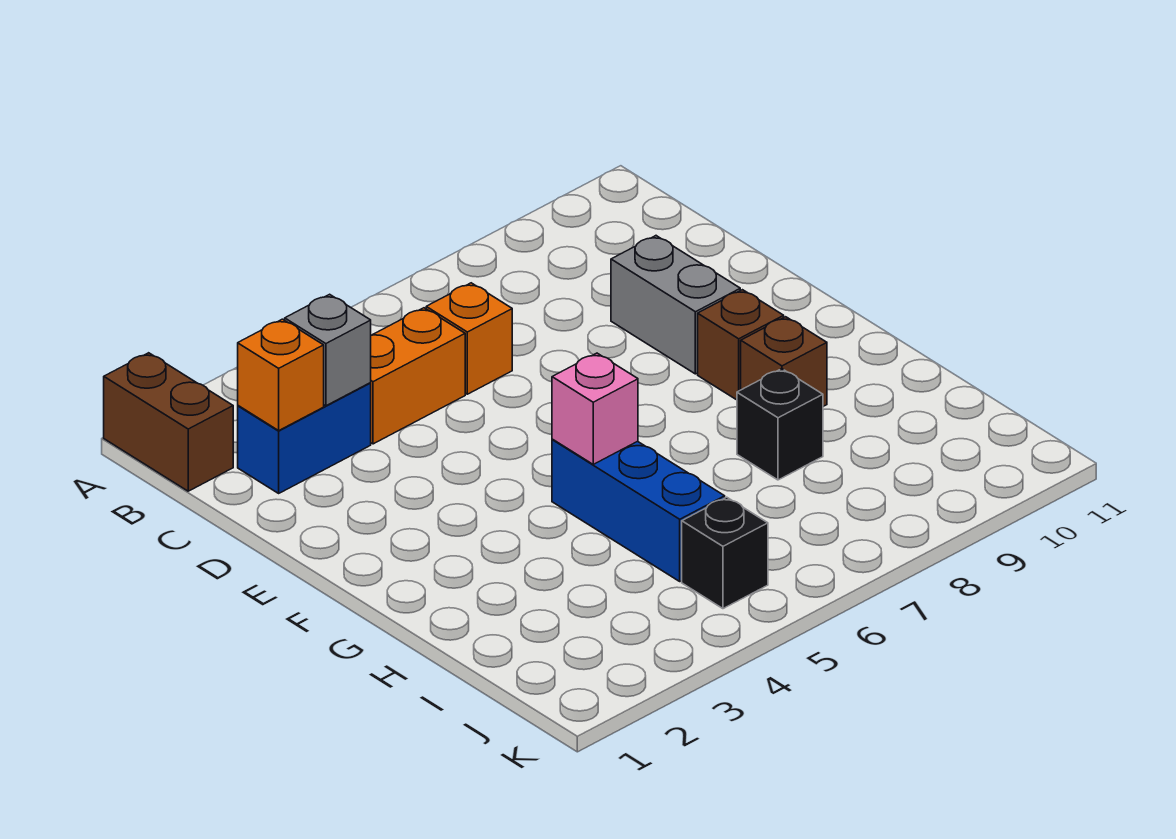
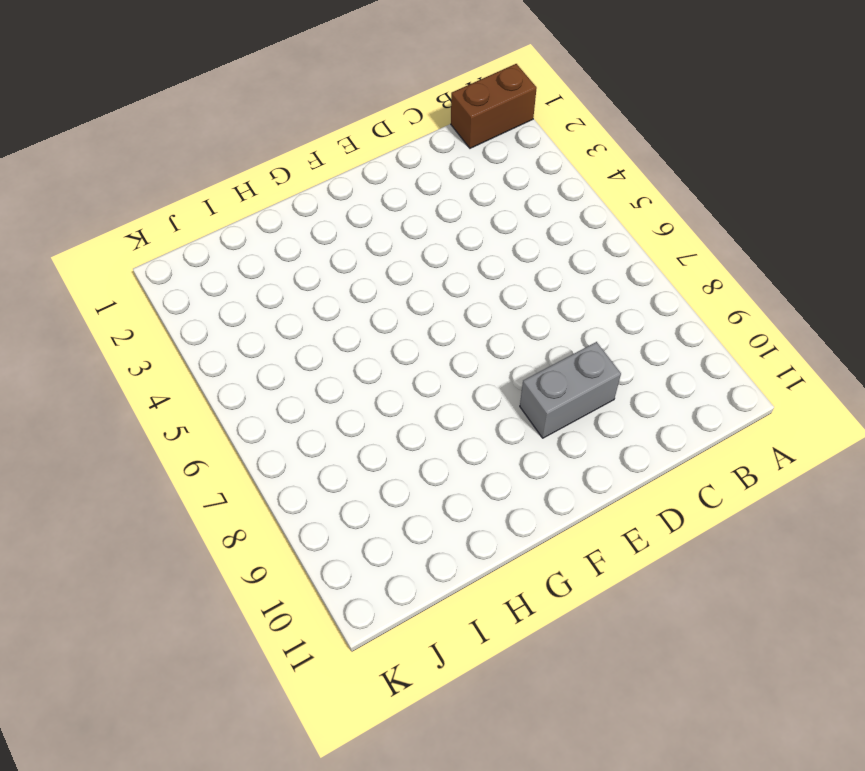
none -> blue brick C2:C3 level 1
none -> orange brick C4:C5 level 1
none -> orange brick C6 level 1

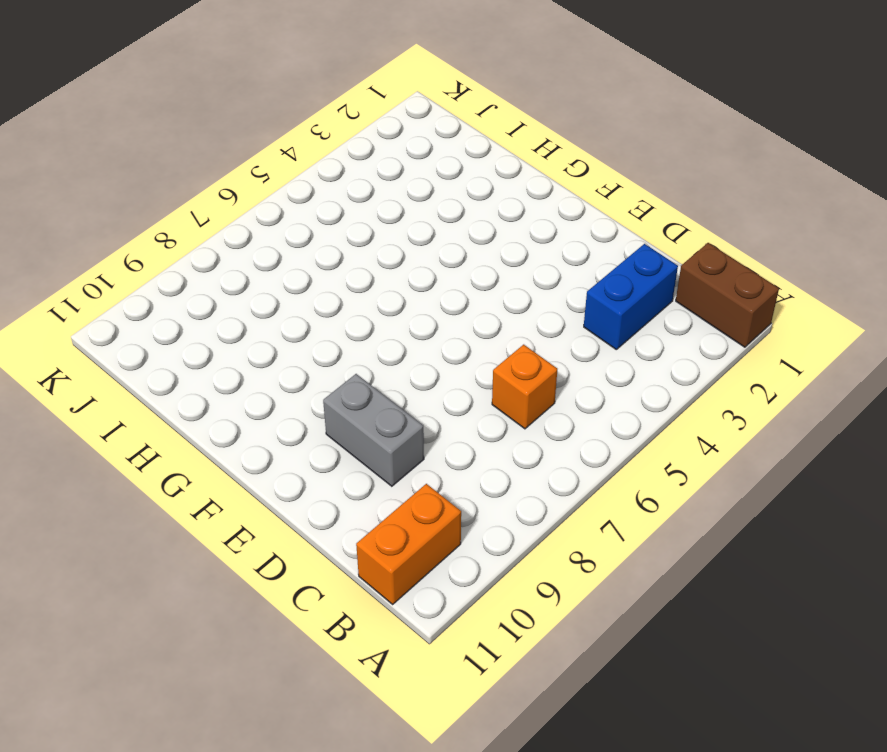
orange brick B10:B11 level 1 -> orange brick C4:C5 level 1
none -> brown brick F9 level 1
none -> blue brick G5:I5 level 1
none -> brown brick G9 level 1

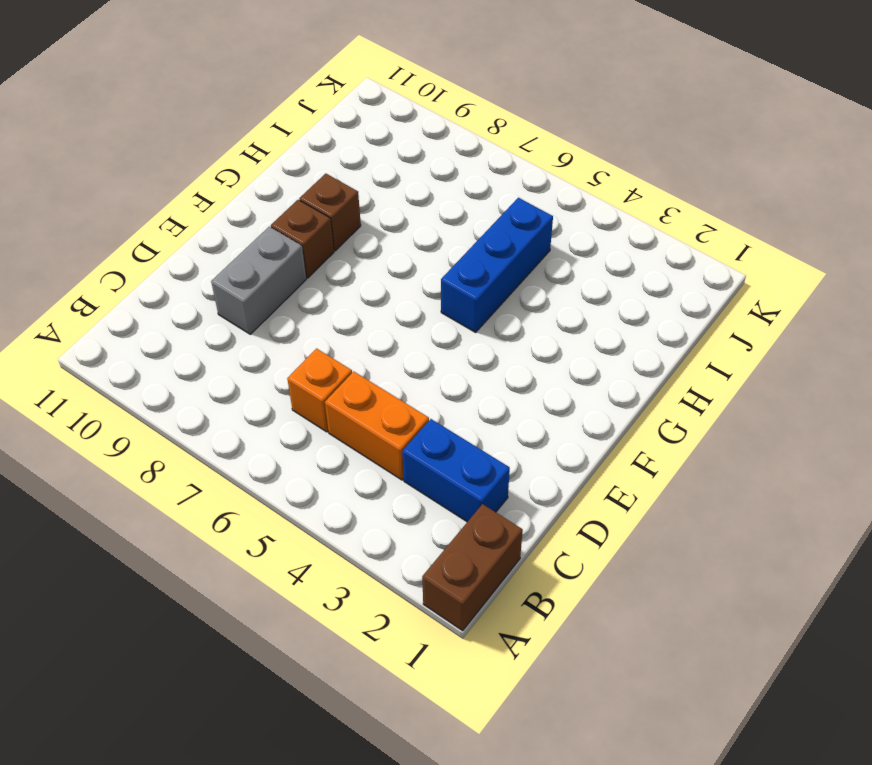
none -> black brick H8 level 1
none -> black brick J5 level 1
none -> orange brick C2 level 2

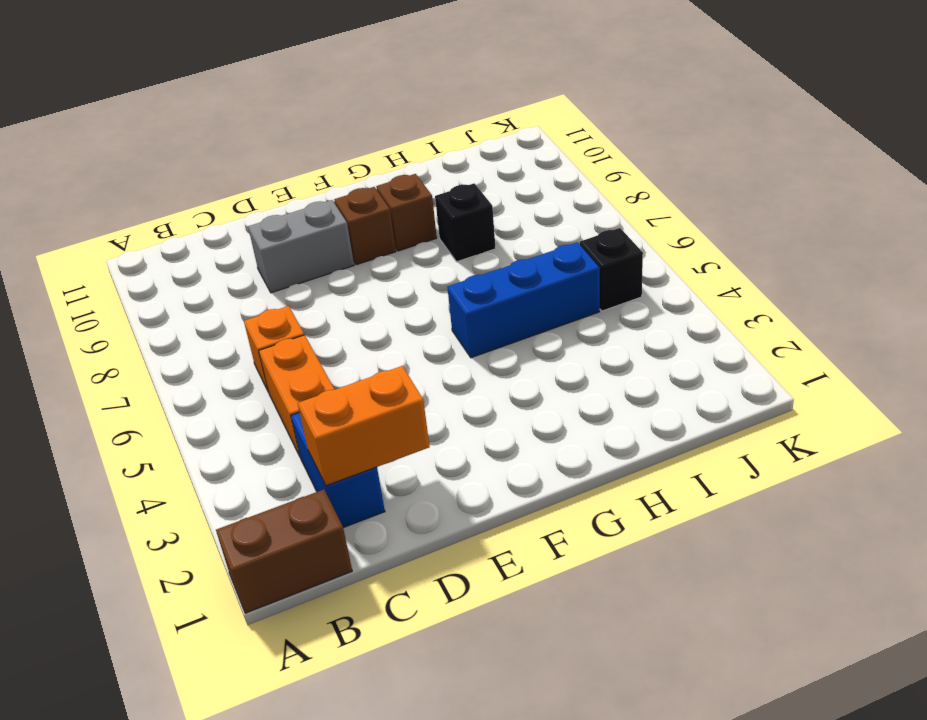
orange brick C2:D2 level 2 -> orange brick C2 level 2
none -> grey brick C3 level 2
none -> pink brick G5 level 2

